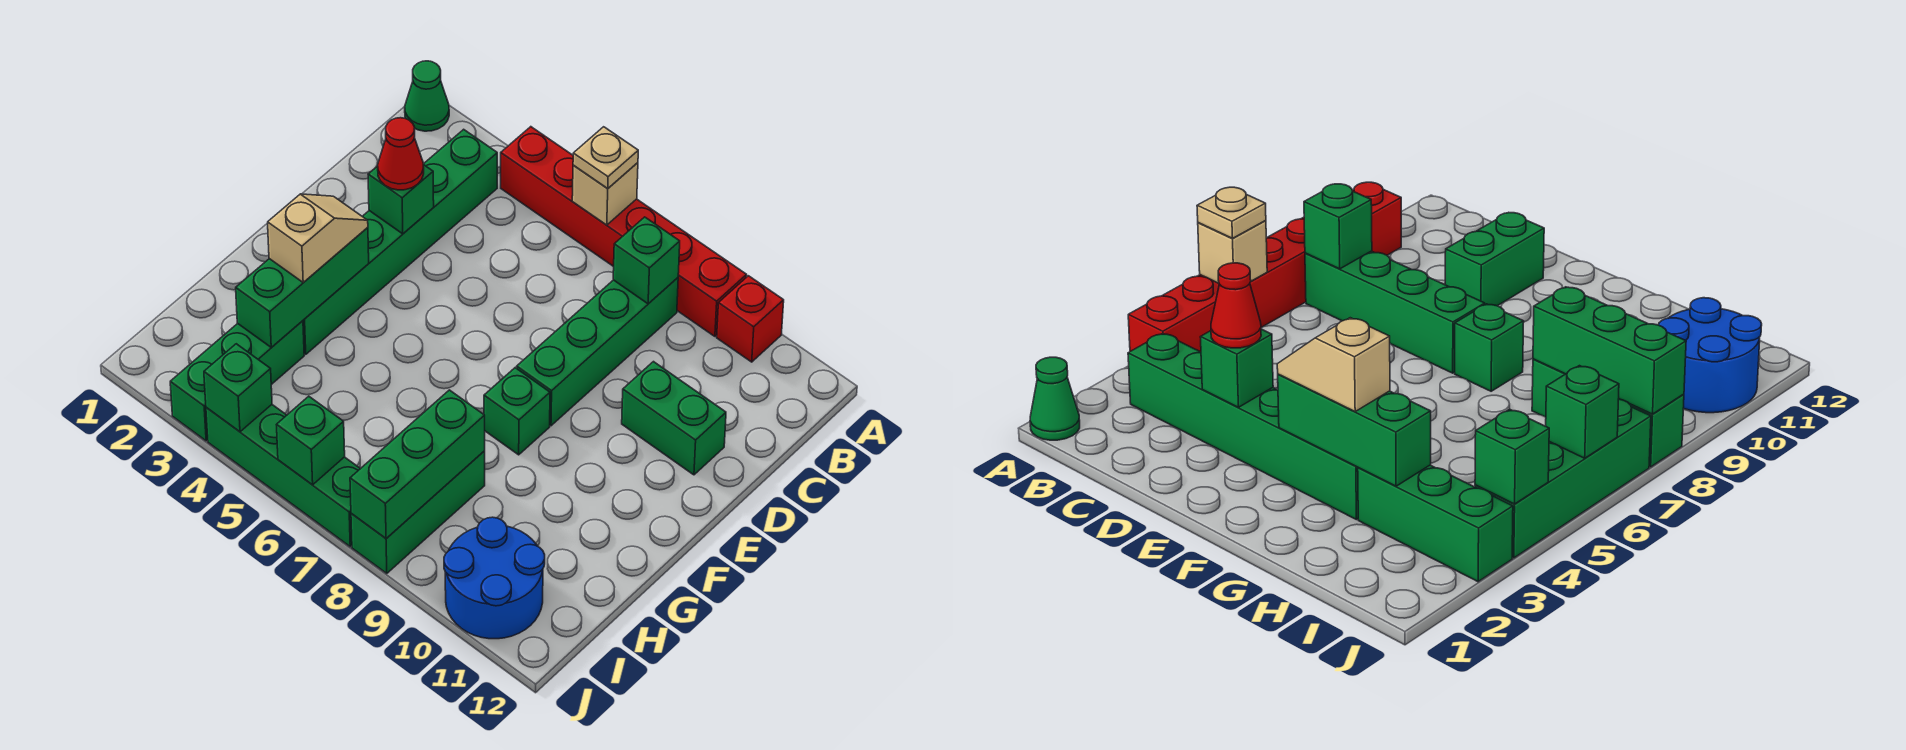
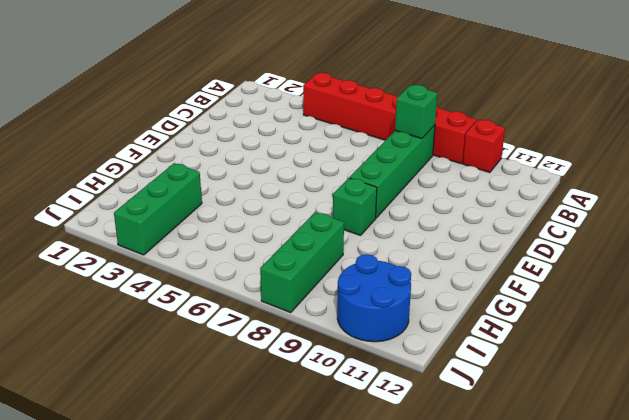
none -> green cone A1 level 1
none -> green brick B3:G3 level 1
none -> green brick D10:D11 level 1

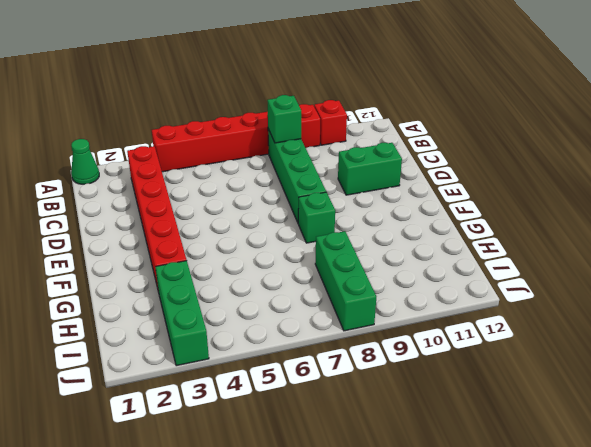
red brick B3:G3 level 1 -> green brick B3:G3 level 1
none -> blue round brick I10:J11 level 1
none -> green brick J4:J7 level 1
none -> tan brick A6 level 2

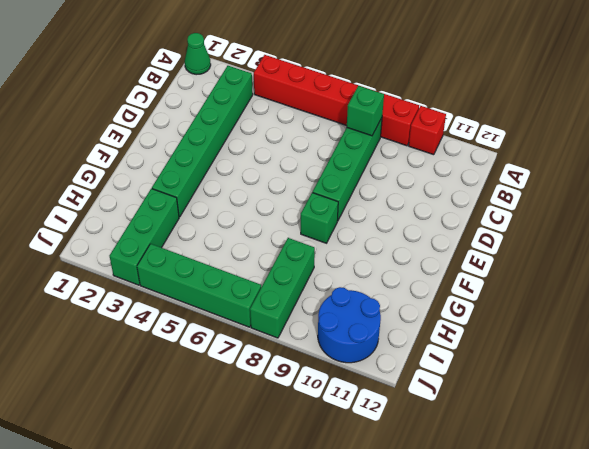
none -> green brick D10:D11 level 1
none -> tan brick A6 level 2
none -> green brick D3 level 2

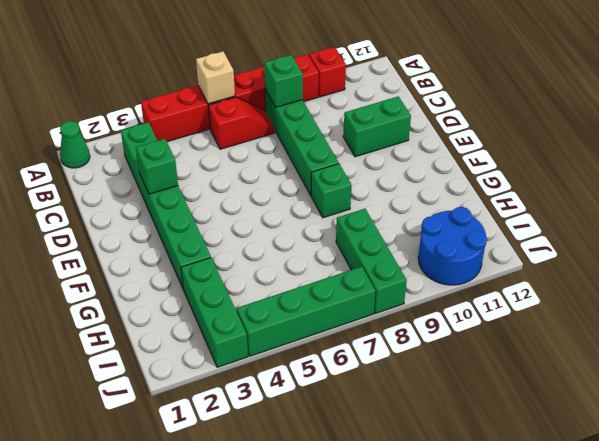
red slope B6:B7 level 1 top 6 -> none
none -> green brick F3:H3 level 2
none -> green brick H8:J8 level 2
none -> green brick J4 level 2

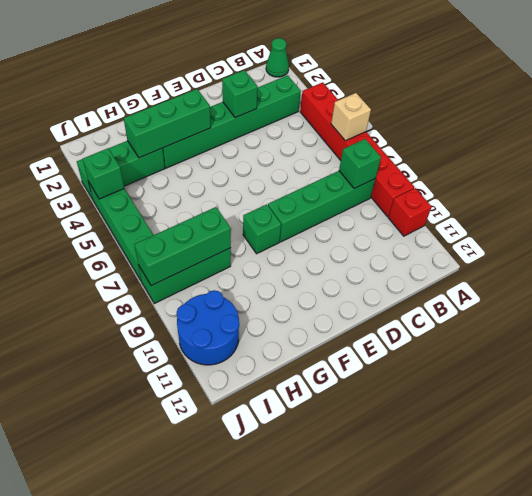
none -> green brick D10:D11 level 1
none -> green brick J6 level 2
none -> tan plate A6 level 3

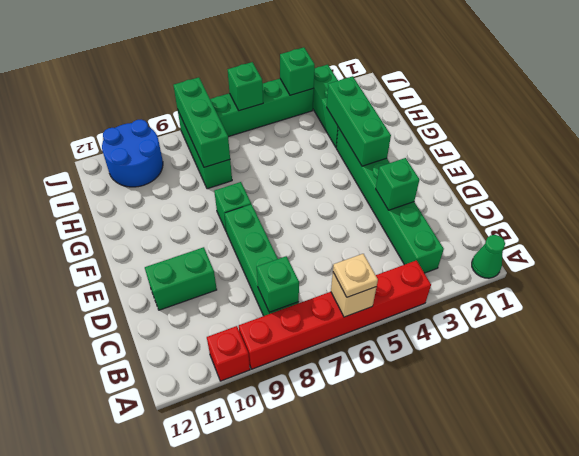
none -> red cone D3 level 3
none -> tan slope F3:G3 level 3 top G

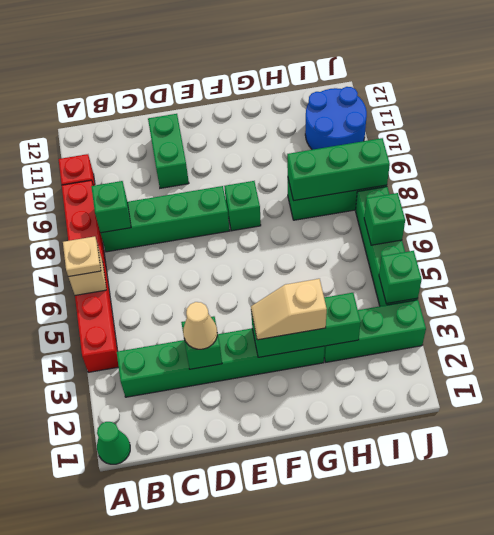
tan cone D3 level 3 -> red cone D3 level 3

